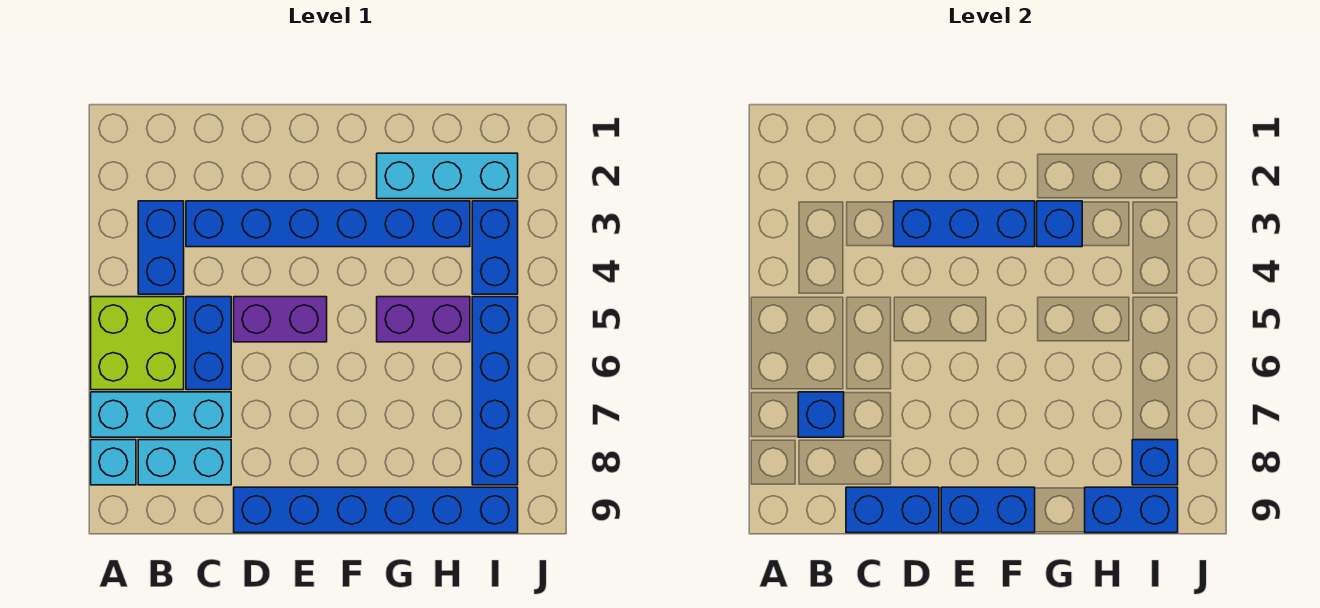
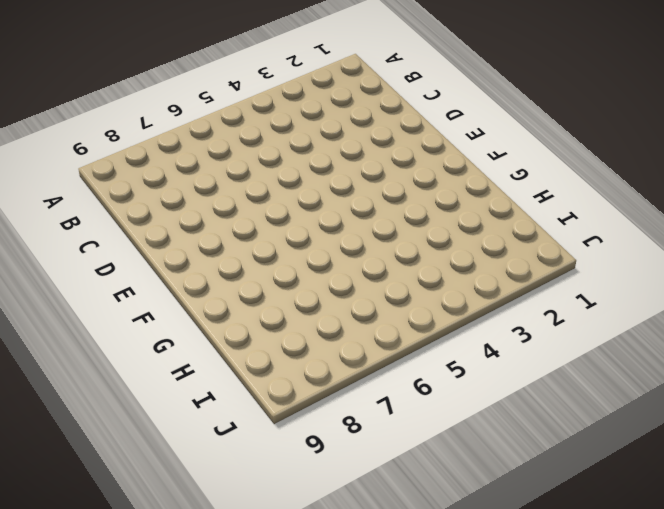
none -> lime brick A5:B6 level 1
none -> cyan brick A7:C7 level 1
none -> cyan brick A8 level 1

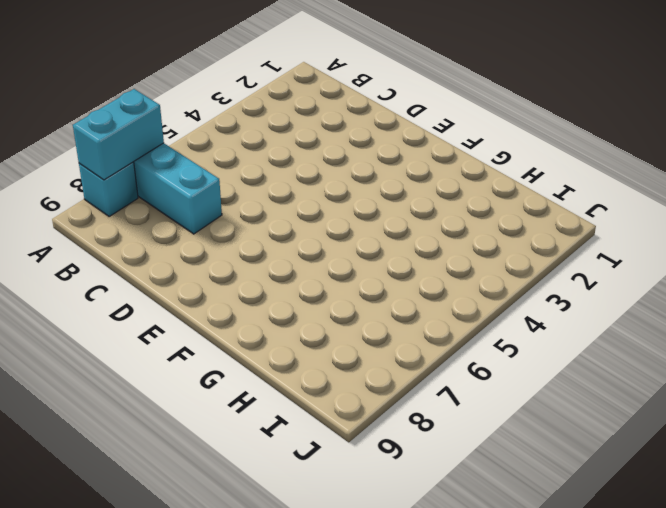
cyan brick A7:A8 level 2 -> cyan brick B8:C8 level 1
none -> lime brick A5:B6 level 1
none -> blue brick B3:B4 level 1
none -> blue brick C3:H3 level 1

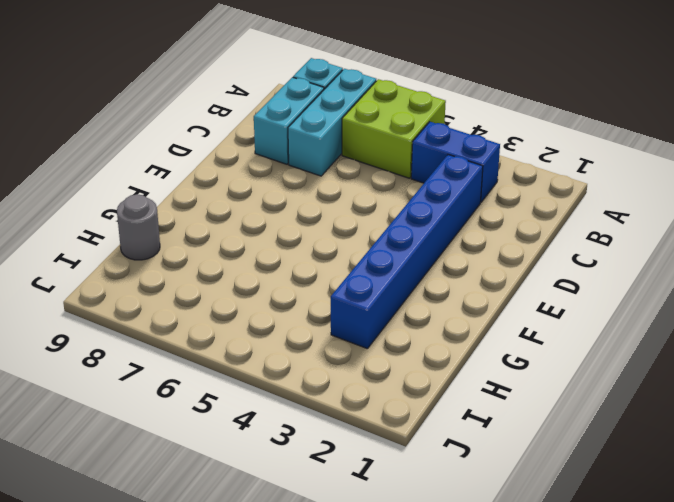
grey round brick H9 level 1 -> blue brick D9:I9 level 1
none -> blue brick C5:C6 level 1
none -> purple brick D5:E5 level 1
none -> cyan brick G2:I2 level 1

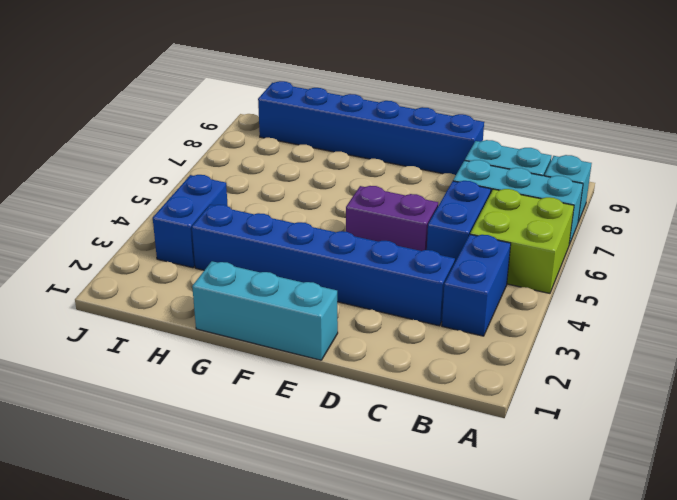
cyan brick E1:G1 level 1 -> cyan brick G2:I2 level 1
none -> purple brick G5:H5 level 1
none -> blue brick I5:I8 level 1
none -> blue brick B7 level 2

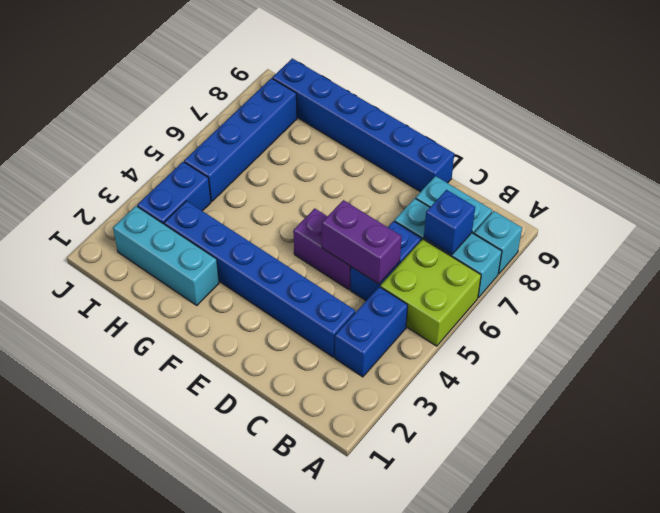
purple brick C5:D5 level 2 -> purple brick G5:H5 level 1
none -> blue brick C9:D9 level 2
none -> blue brick D3:F3 level 2
none -> blue brick E9:F9 level 2

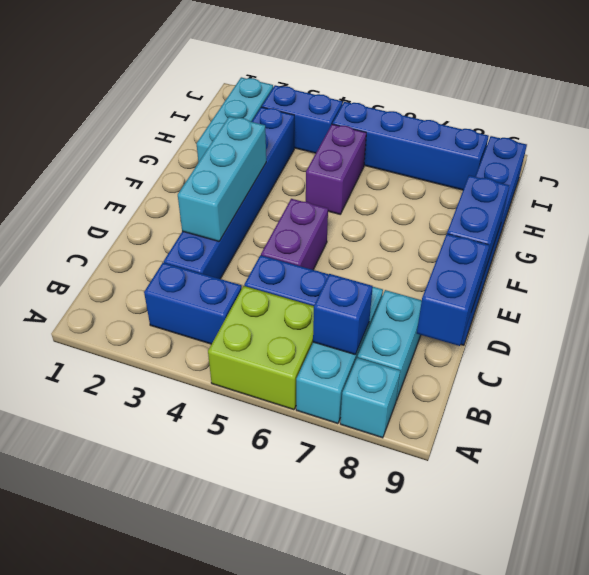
cyan brick D3:F3 level 2 -> blue brick D3:F3 level 2
none -> blue brick G3 level 2
none -> blue brick H9:I9 level 2
none -> blue brick I8 level 2

